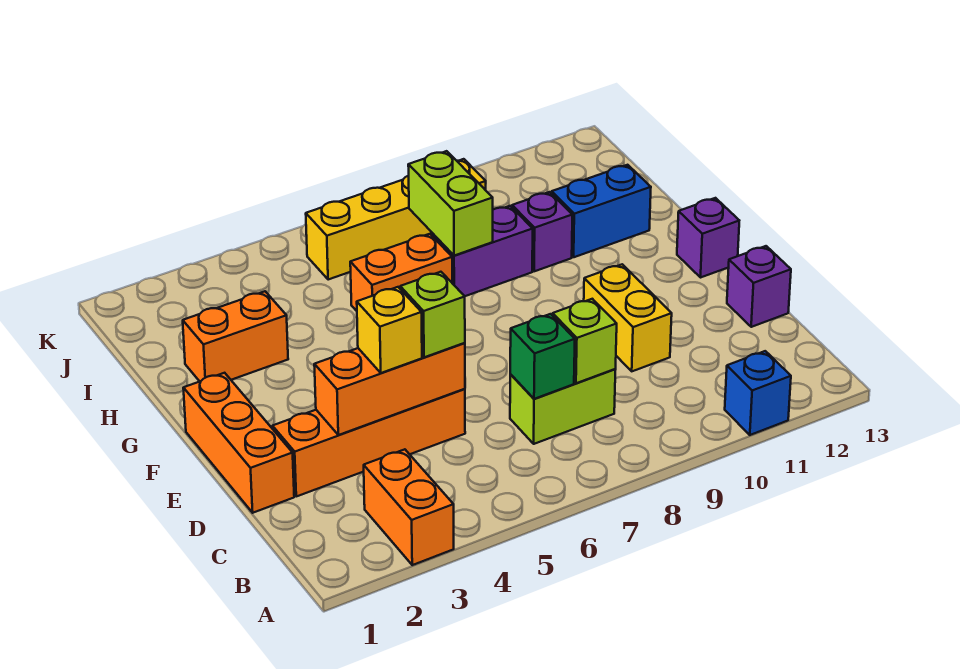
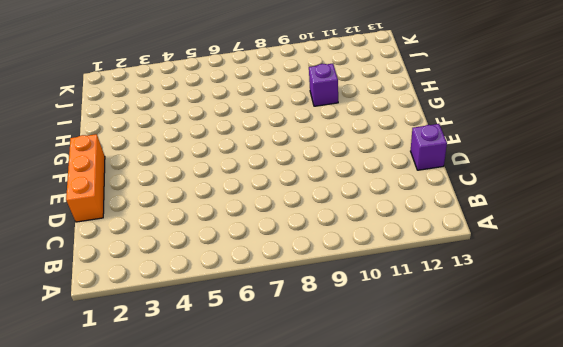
none -> orange brick A3:B3 level 1
none -> blue brick A11 level 1
none -> lime brick C7:C8 level 1

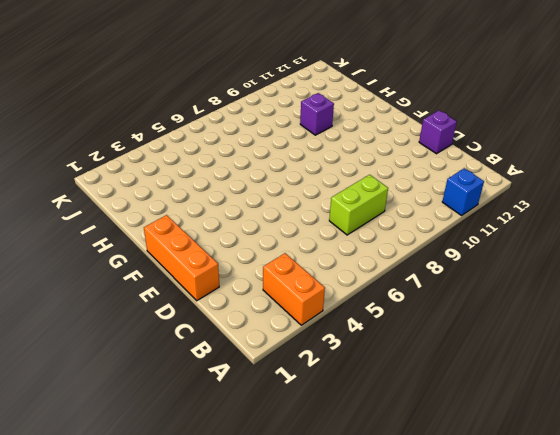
none -> orange brick D2:D5 level 1
none -> yellow brick D10:E10 level 1
none -> purple brick F13 level 1

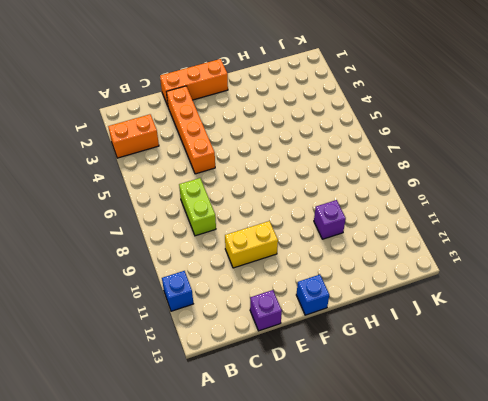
blue brick F13 level 1 -> purple brick F13 level 1
none -> orange brick H2:H3 level 1
none -> orange brick H6:H7 level 1
none -> purple brick H8:H9 level 1

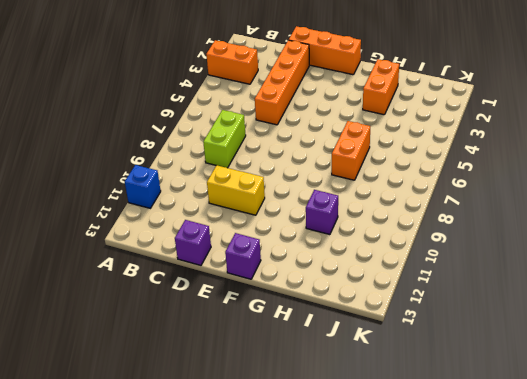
none -> purple brick H8:H9 level 1
none -> blue brick H11:H12 level 1
none -> yellow brick J6:J9 level 1

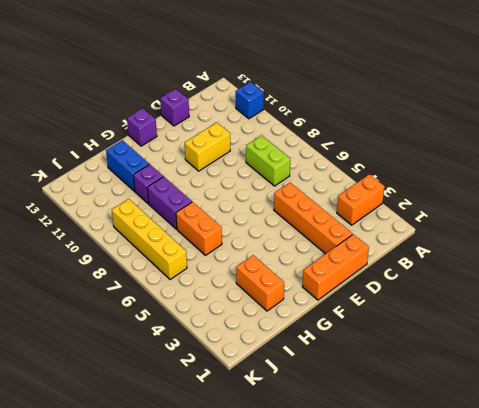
none -> green brick C7 level 2
none -> lime brick C8 level 2
none -> orange brick D3:D5 level 2

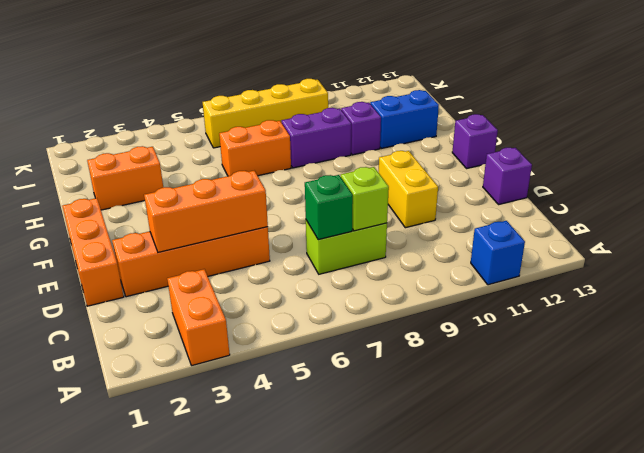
none -> lime brick H8:I8 level 2
none -> yellow brick D4 level 3
none -> lime brick D5 level 3

